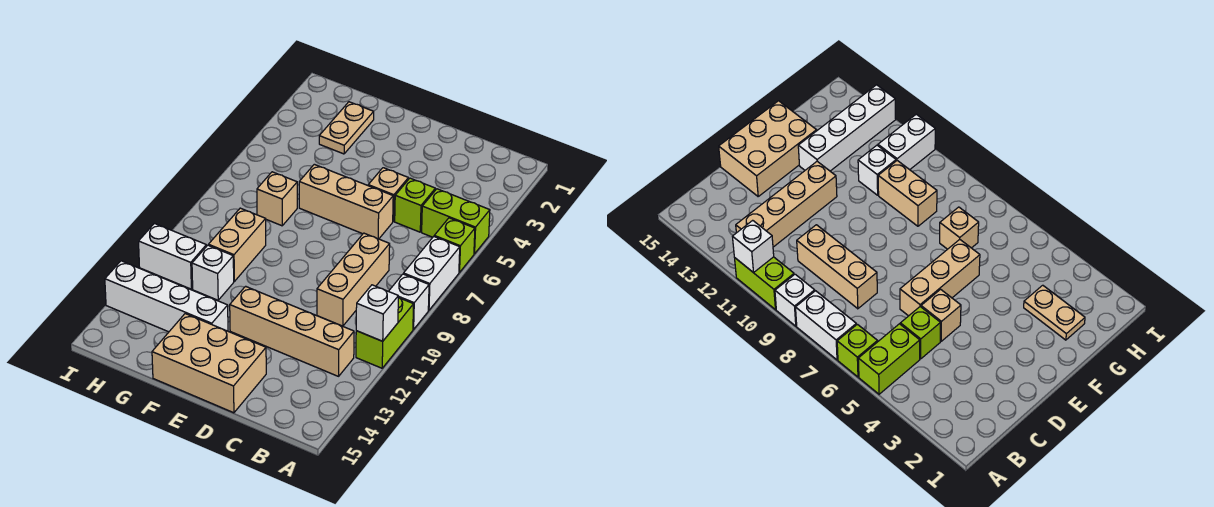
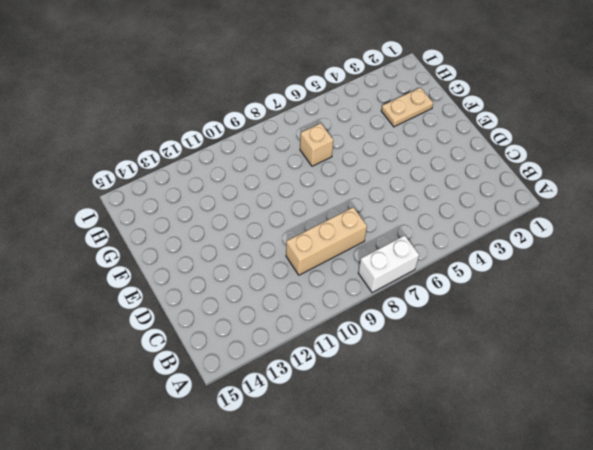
none -> lime brick A5:B5 level 1
none -> lime brick A6 level 1
none -> white brick A9 level 1

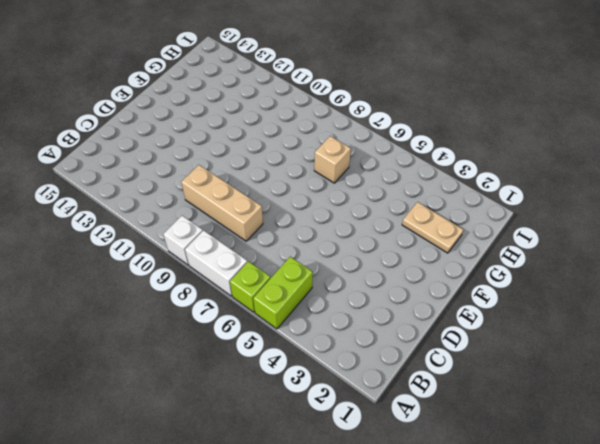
none -> lime brick A10:A11 level 1
none -> tan brick B12:E12 level 1
none -> lime brick C5 level 1

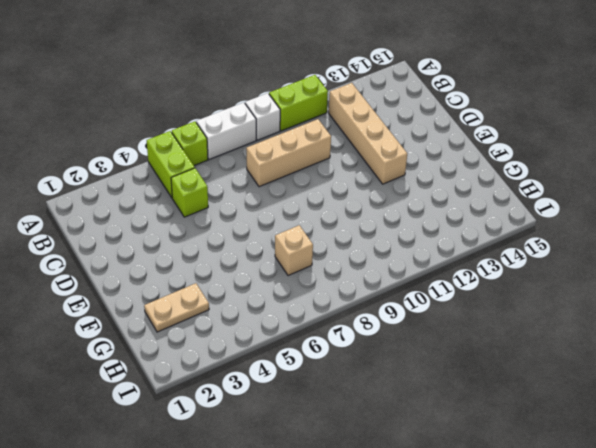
none -> tan brick D5 level 1
none -> tan brick D6:F6 level 1
none -> tan brick D14:F15 level 1

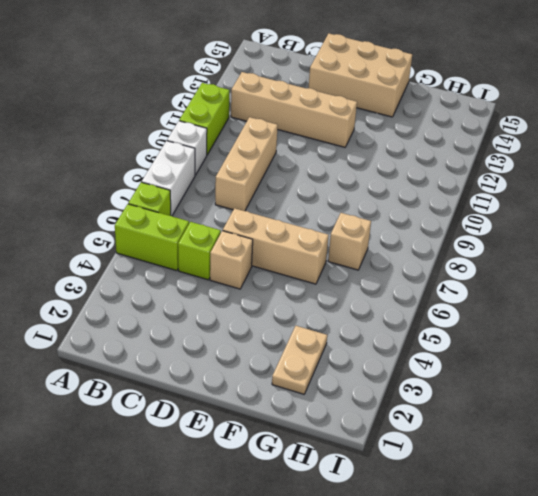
none -> white brick F13:I13 level 1
none -> tan brick G9:G10 level 1
none -> white brick G11 level 1

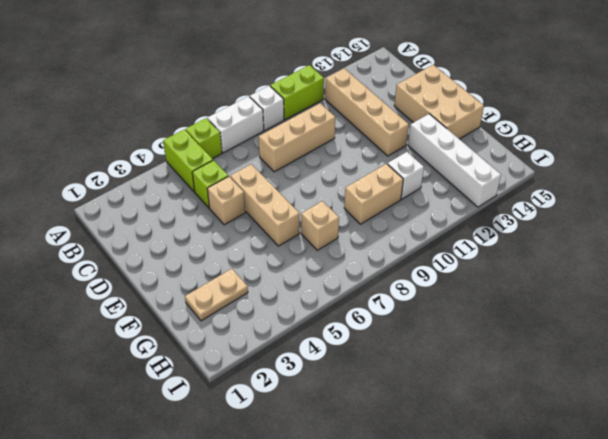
none -> white brick H11:I11 level 1
none -> white brick A11 level 2

